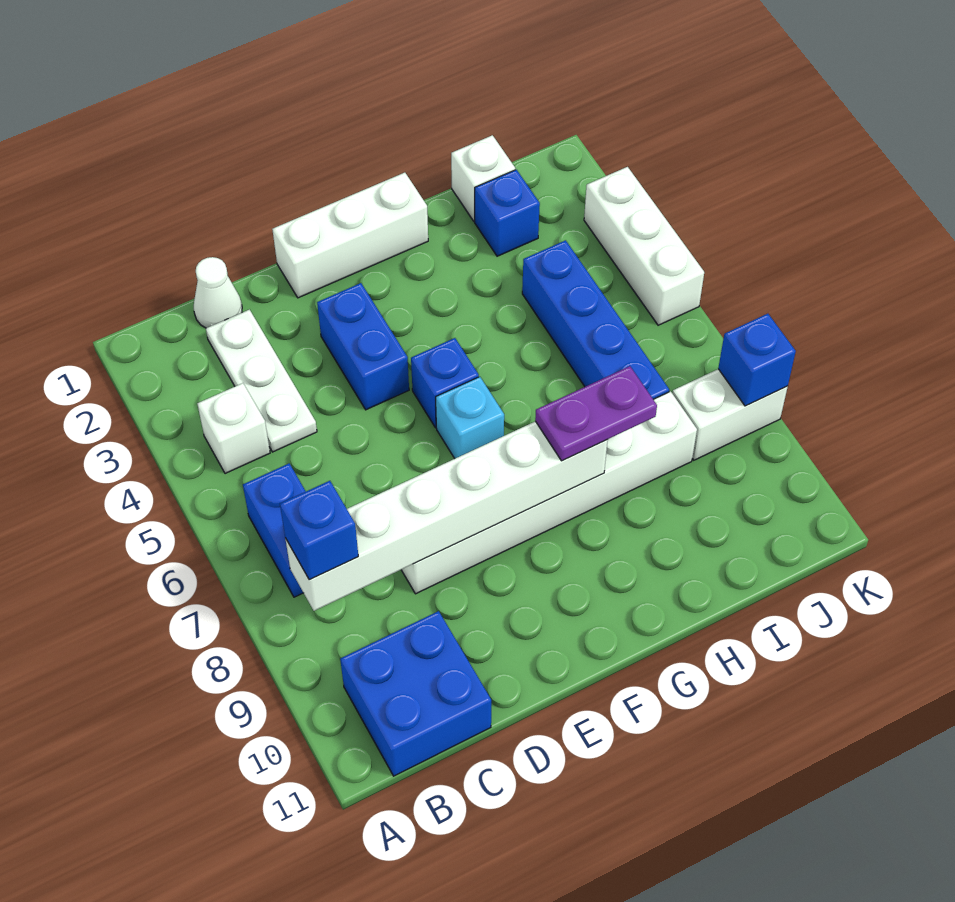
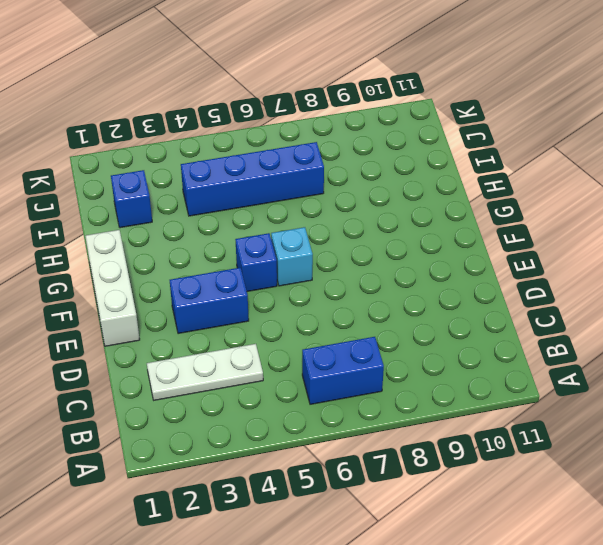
none -> white brick B4 level 1
none -> blue brick B10:C11 level 1
none -> white cone C1 level 1

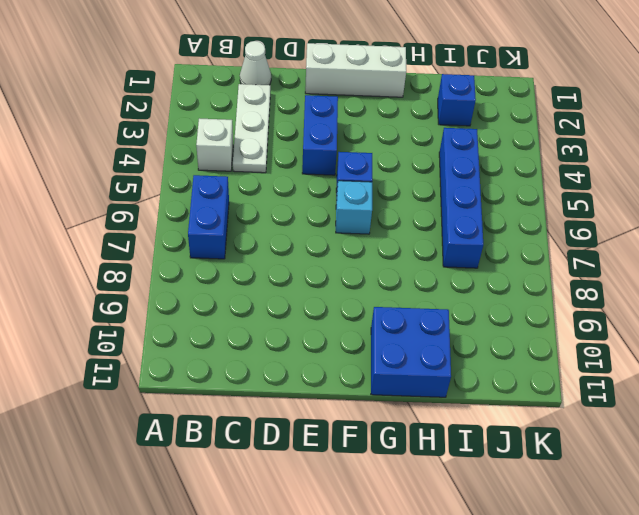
blue brick G10:H11 level 1 -> blue brick B10:C11 level 1
none -> white brick D8:I8 level 1
none -> white brick I1 level 1
none -> white brick J8:K8 level 1

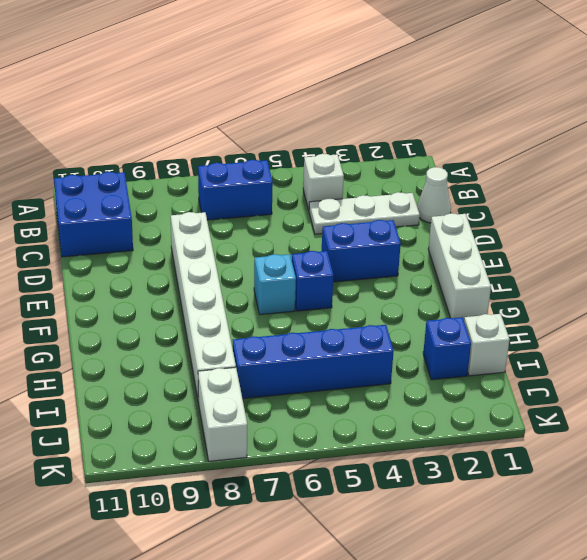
none -> white brick K3:K5 level 1
none -> white brick B8:G8 level 2
none -> blue brick K8 level 2

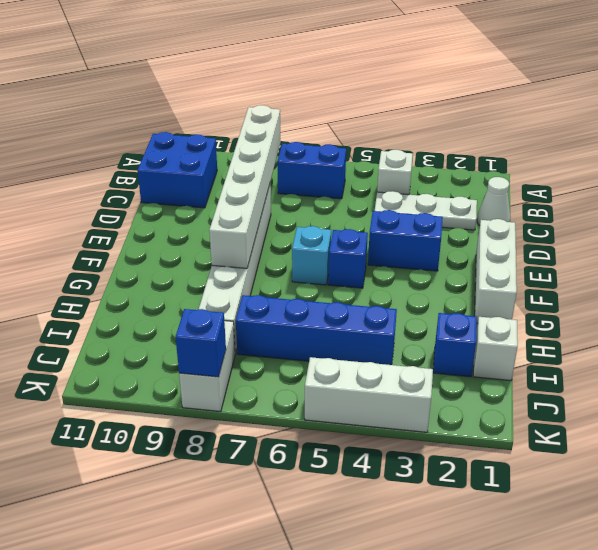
none -> blue brick B8 level 3
none -> purple plate G8:H8 level 3

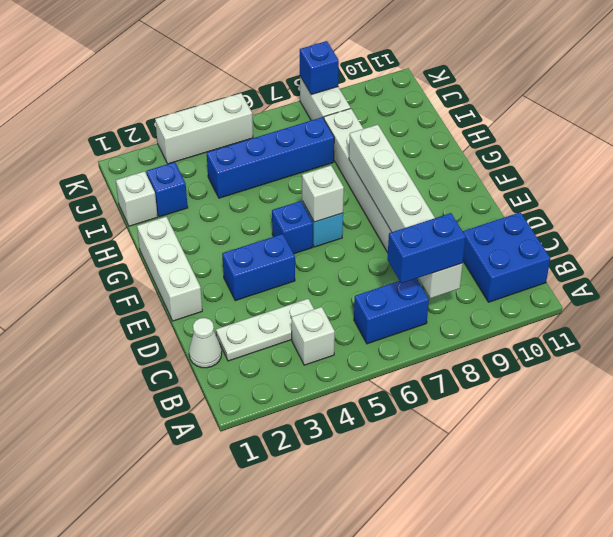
blue brick B7:B8 level 3 -> blue brick B8 level 3
white brick F6 level 2 -> none
none -> purple plate G8:H8 level 3

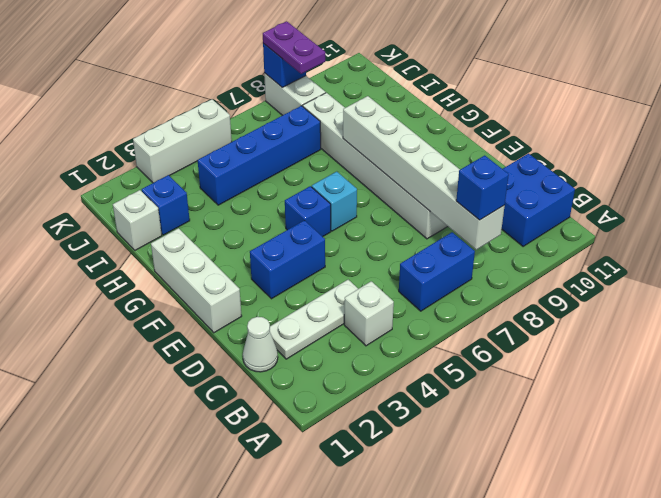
purple plate J8:K8 level 3 -> purple plate G8:H8 level 3

